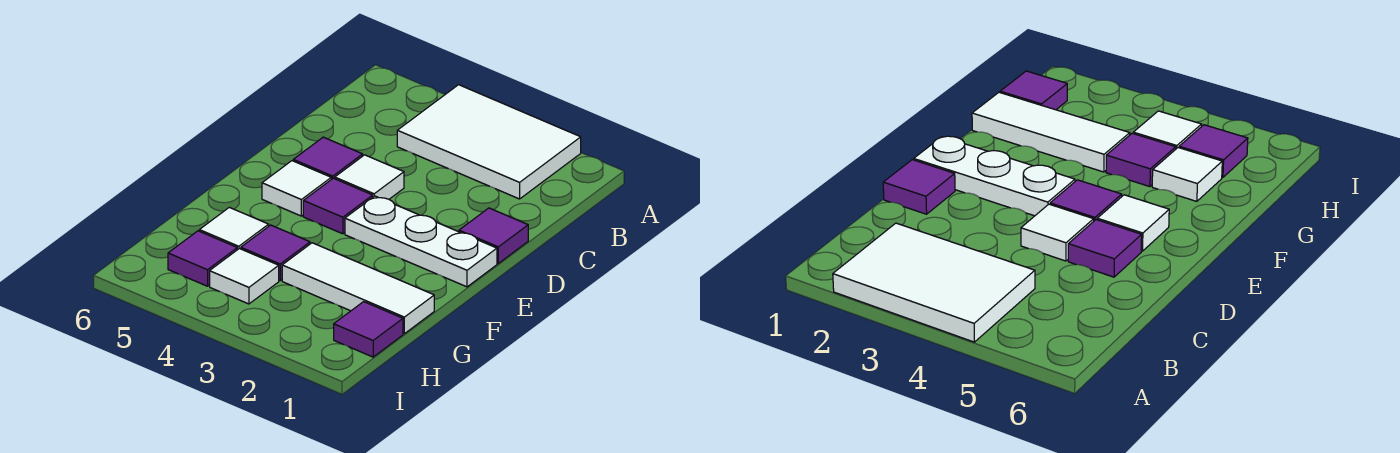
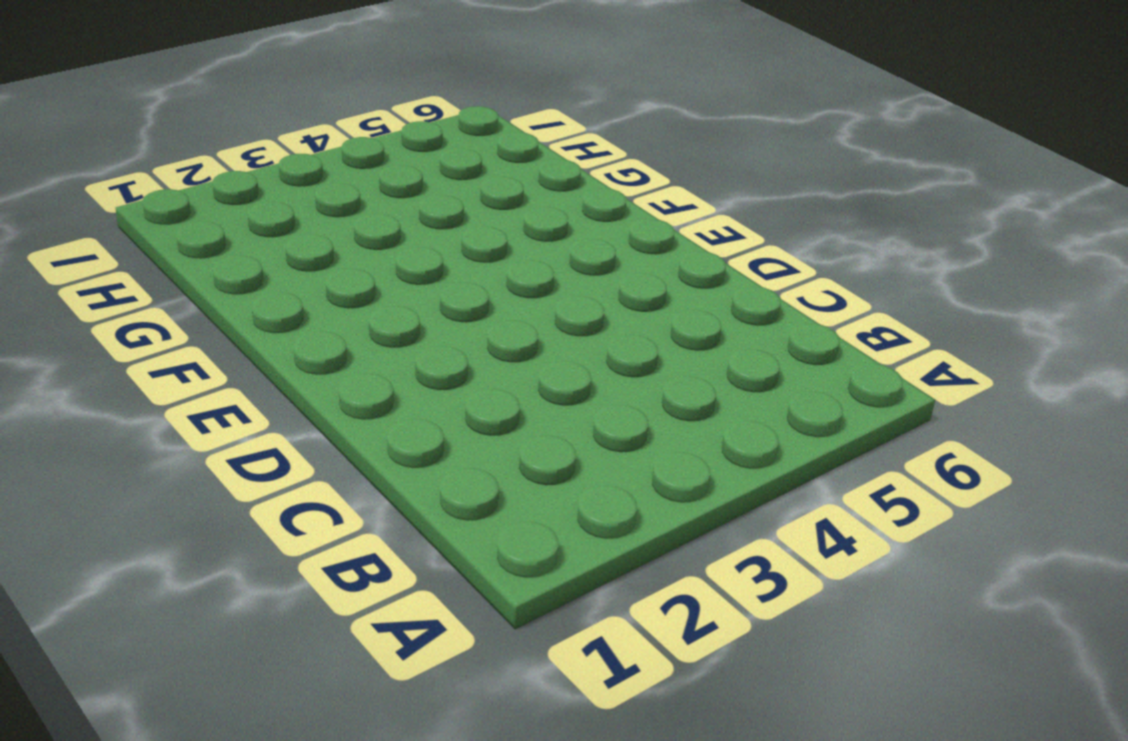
none -> white tile A2:B4 level 1
none -> purple tile D1 level 1
none -> white tile D4 level 1

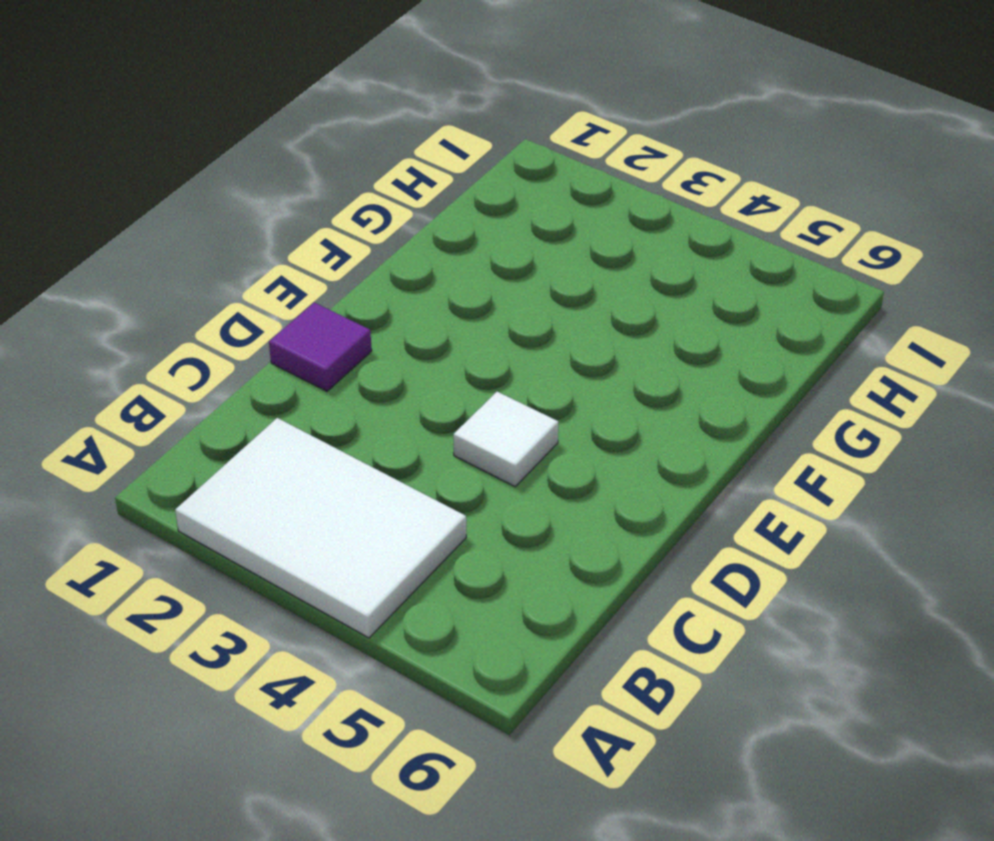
none -> purple tile D5 level 1
none -> white plate E1:E3 level 1
none -> purple tile E4 level 1

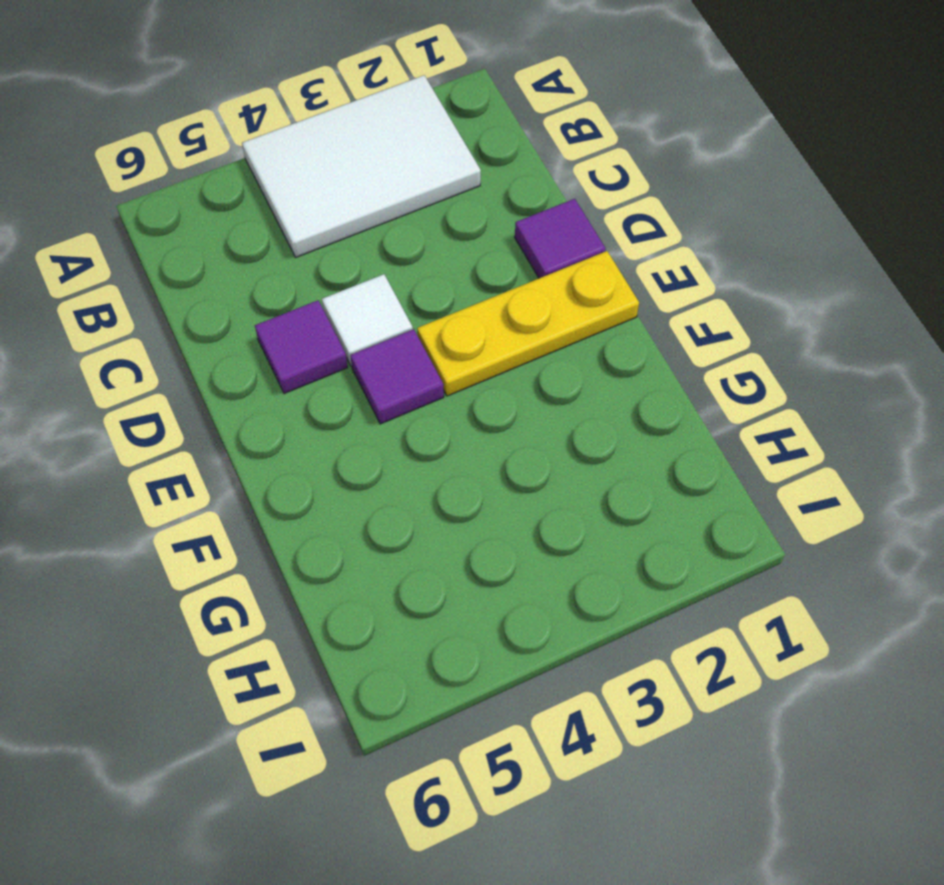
yellow plate E1:E3 level 1 -> white plate E1:E3 level 1
none -> white tile E5 level 1
none -> white tile G1:G3 level 1
none -> purple tile G4 level 1

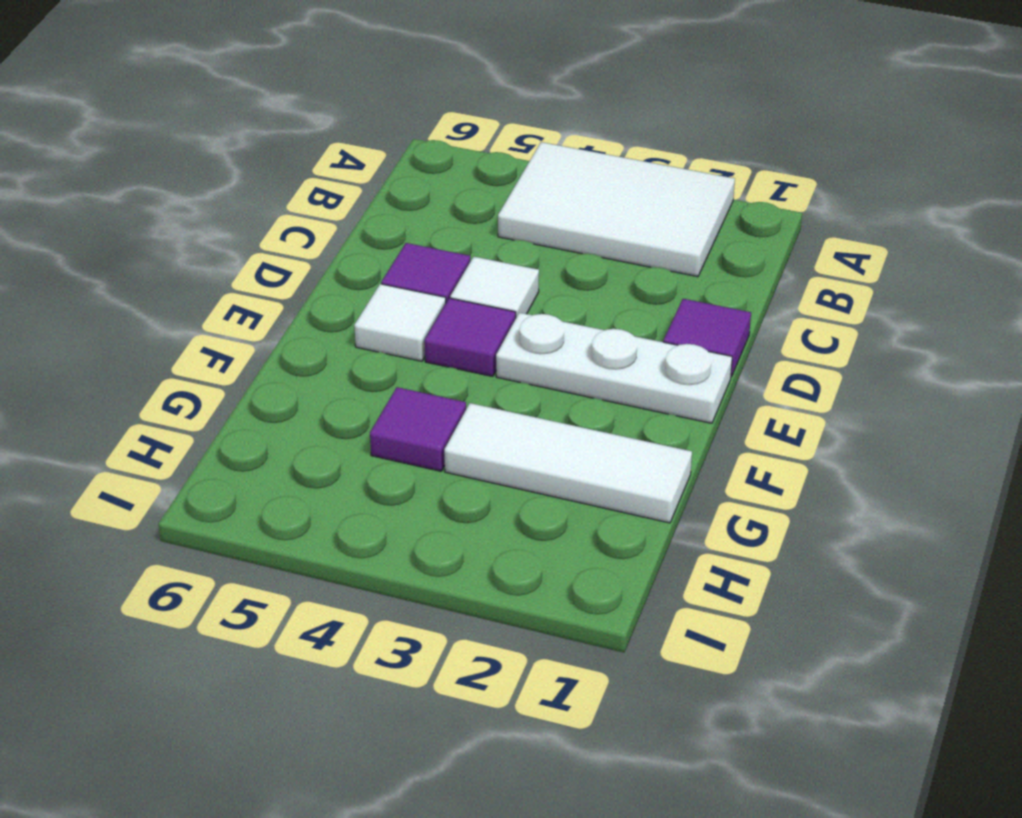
none -> white tile G5 level 1
none -> purple tile H1 level 1
none -> white tile H4 level 1

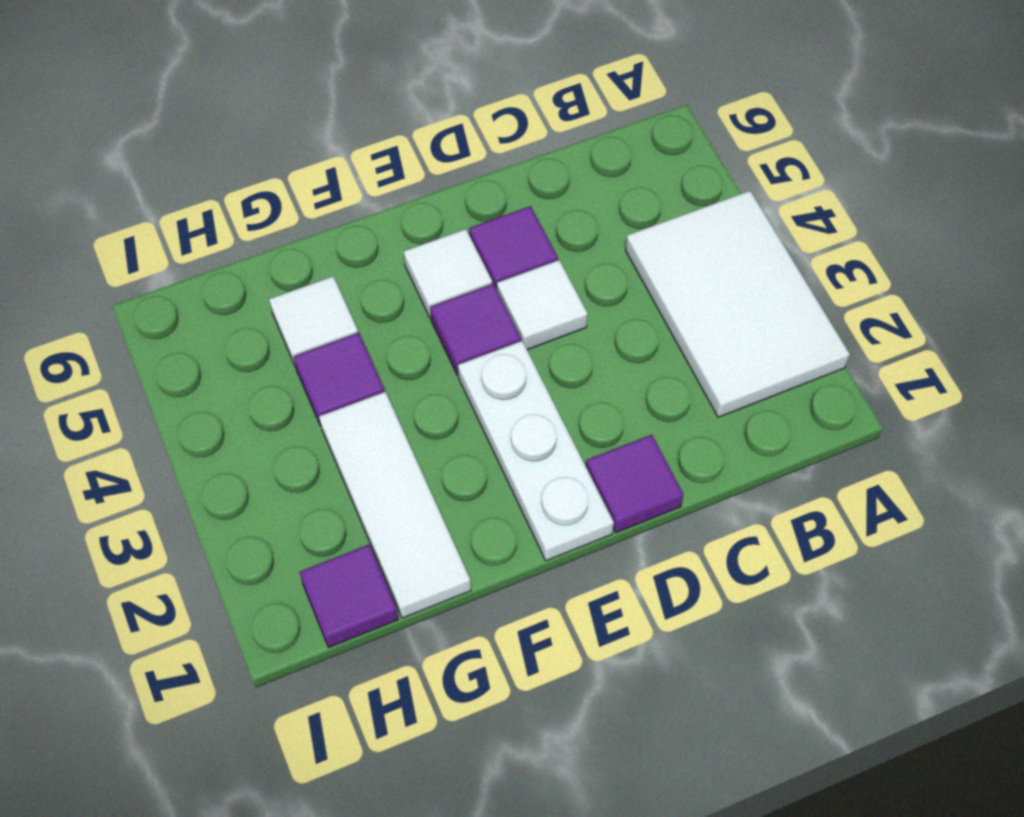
none -> white tile H4 level 1
none -> purple tile H5 level 1

